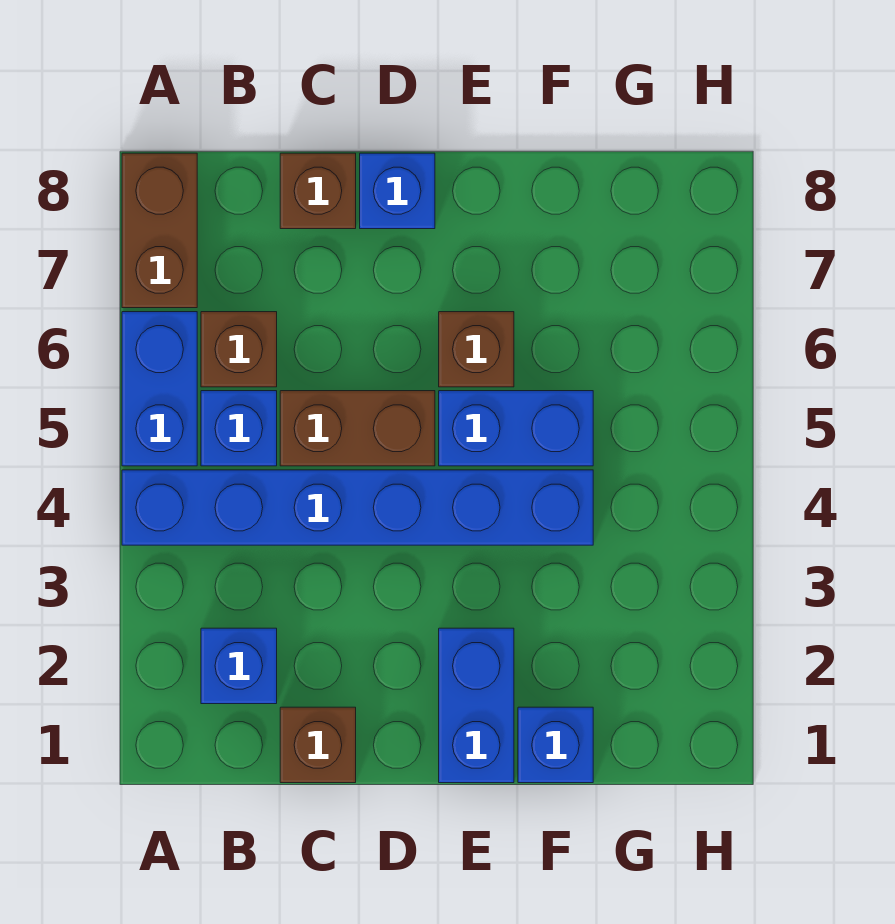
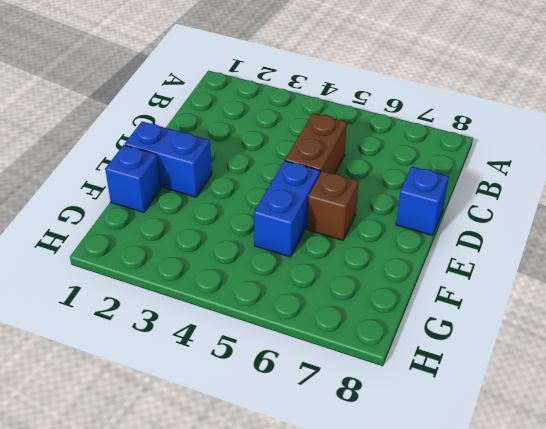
none -> blue brick A4:F4 level 1
none -> blue brick A5:A6 level 1
none -> brown brick A7:A8 level 1

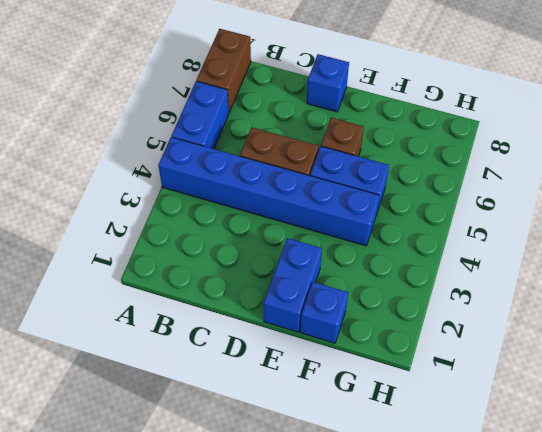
none -> blue brick B2 level 1
none -> blue brick B5 level 1
none -> brown brick B6 level 1

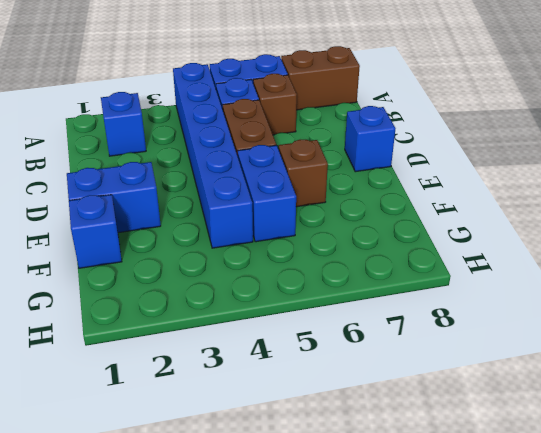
none -> brown brick C1 level 1
none -> brown brick C8 level 1

